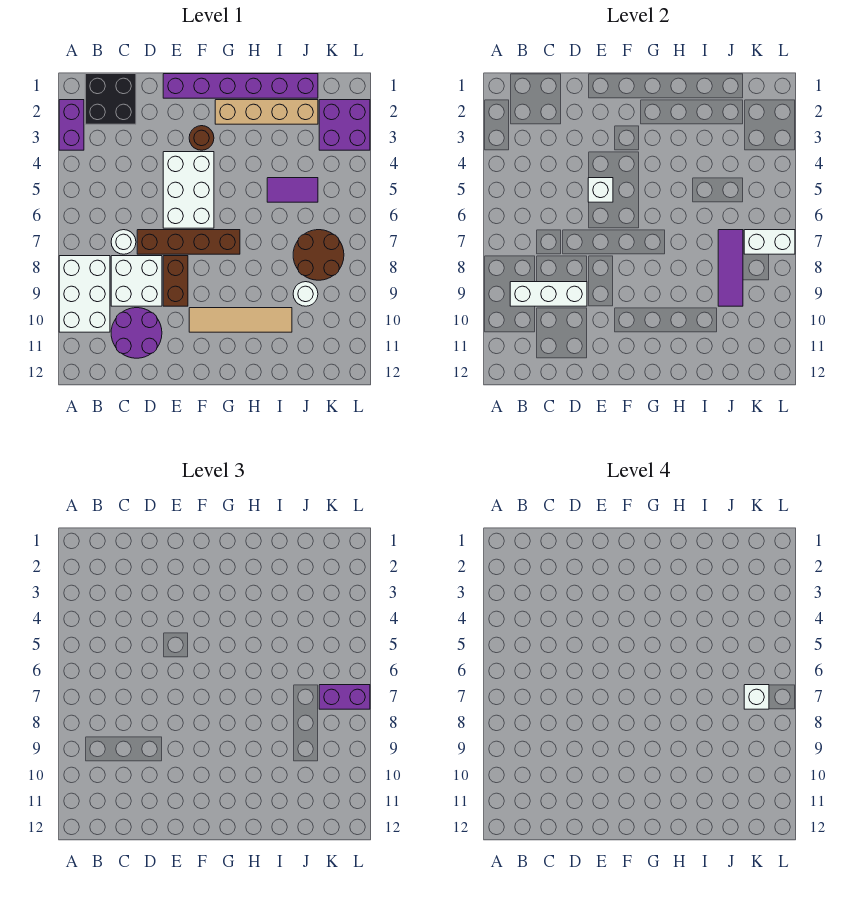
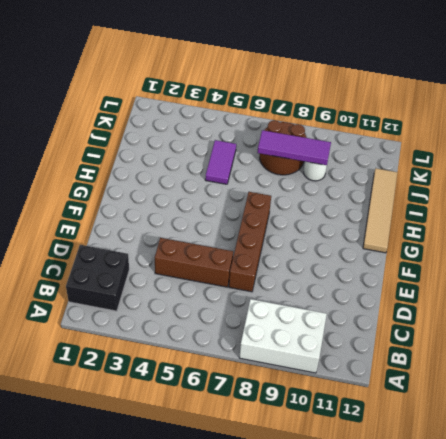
brown brick D4:D6 level 1 -> none
tan tile G12:J12 level 1 -> tan tile F10:I10 level 1
none -> purple brick A2:A3 level 1
none -> white round brick C7 level 1
none -> white brick C8:D9 level 1

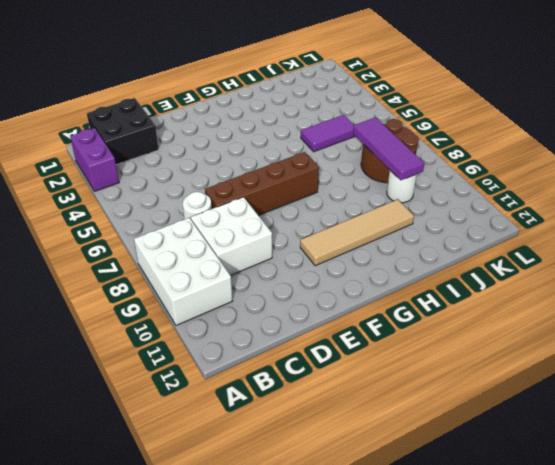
none -> purple round brick C10:D11 level 1
none -> purple brick E1:J1 level 1
none -> white brick E4:F6 level 1

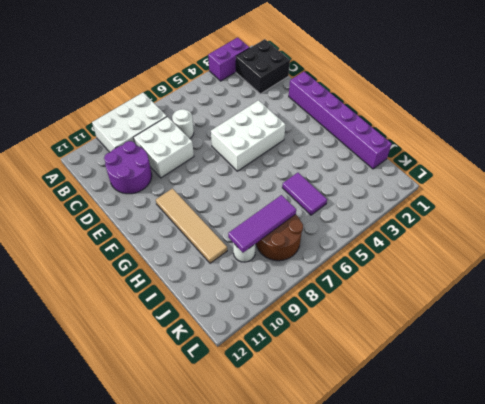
none -> brown brick D7:G7 level 1
none -> brown brick E8:E9 level 1
none -> brown round brick F3 level 1

